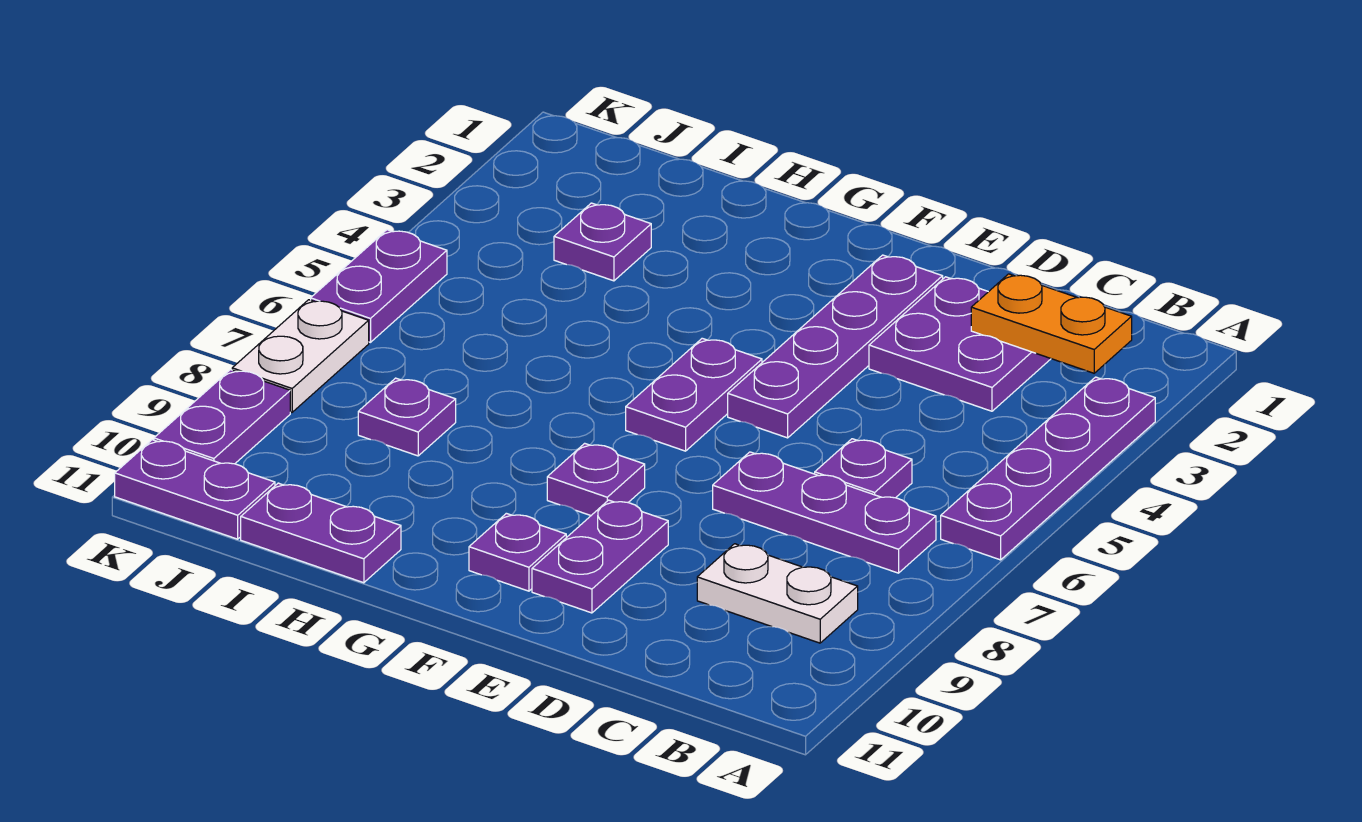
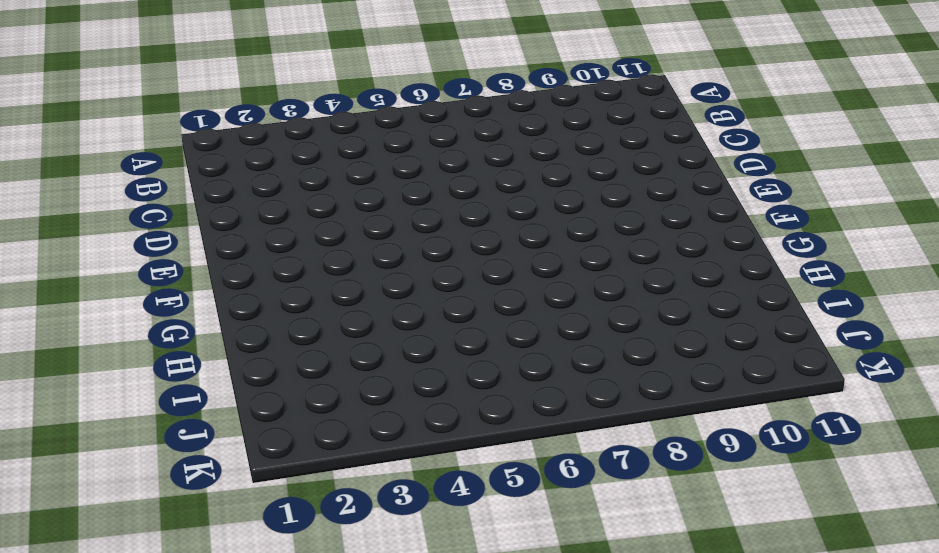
none -> purple plate A3:A6 level 1
none -> purple plate B7:D7 level 1
none -> white plate B9:C9 level 1

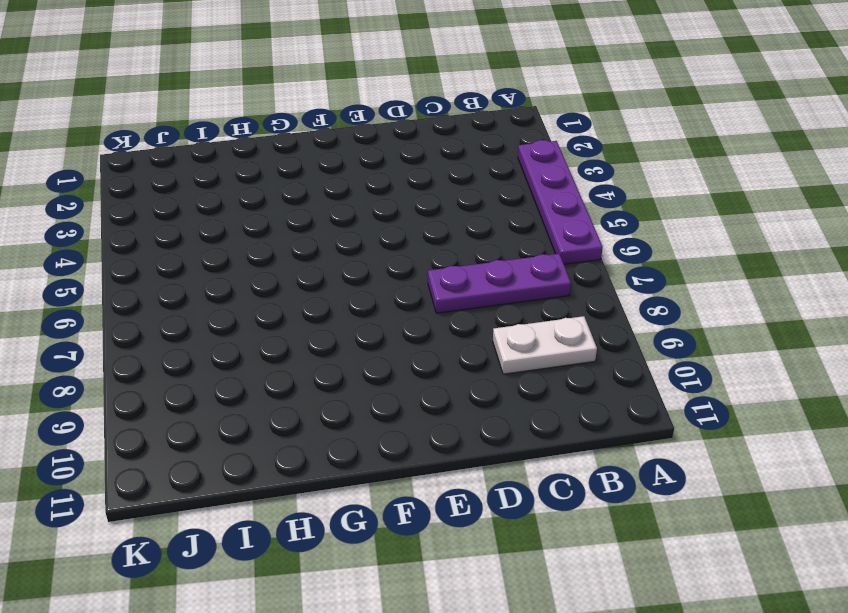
none -> purple plate C2:D3 level 1
none -> purple plate C6 level 1
none -> purple plate E2:E5 level 1

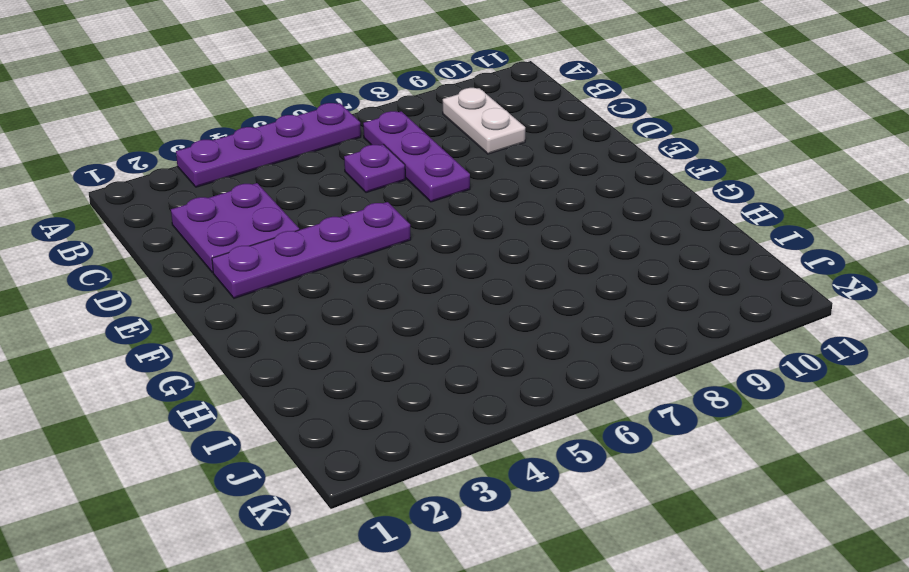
none -> purple plate E9:E10 level 1
none -> purple plate F5:F6 level 1
none -> purple plate F8 level 1

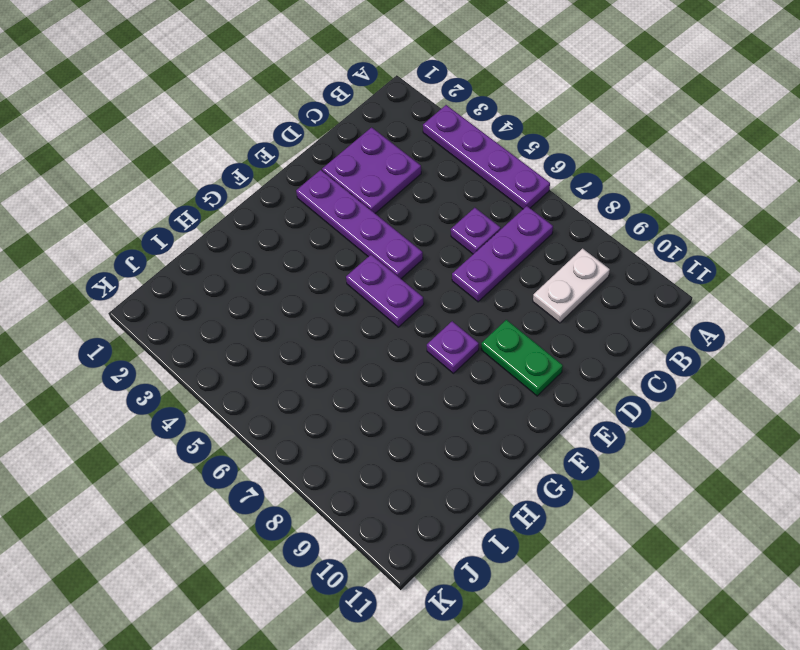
green plate E9:E10 level 1 -> purple plate E9:E10 level 1
none -> purple plate F10 level 1
none -> purple plate H11:I11 level 1
none -> purple plate I3 level 1

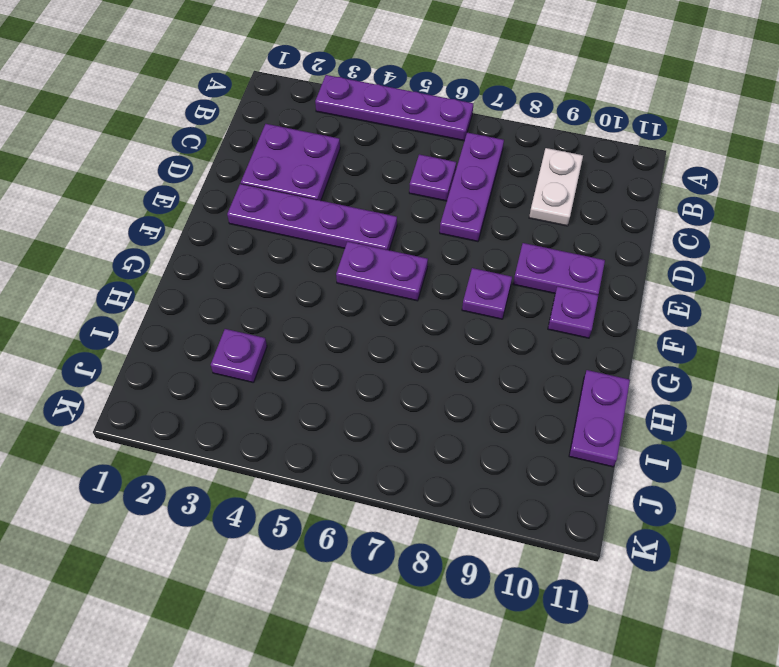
none -> purple plate I8 level 1
none -> purple plate J11:K11 level 1
none -> purple plate K5:K6 level 1

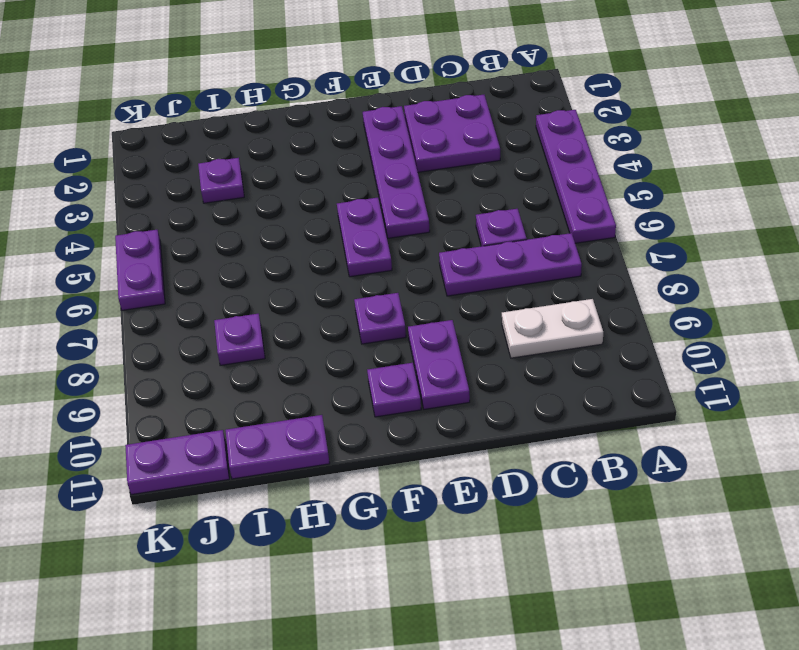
none -> white plate K7:K8 level 1
none -> purple plate K9:K10 level 1
none -> orange plate B2:C2 level 2

